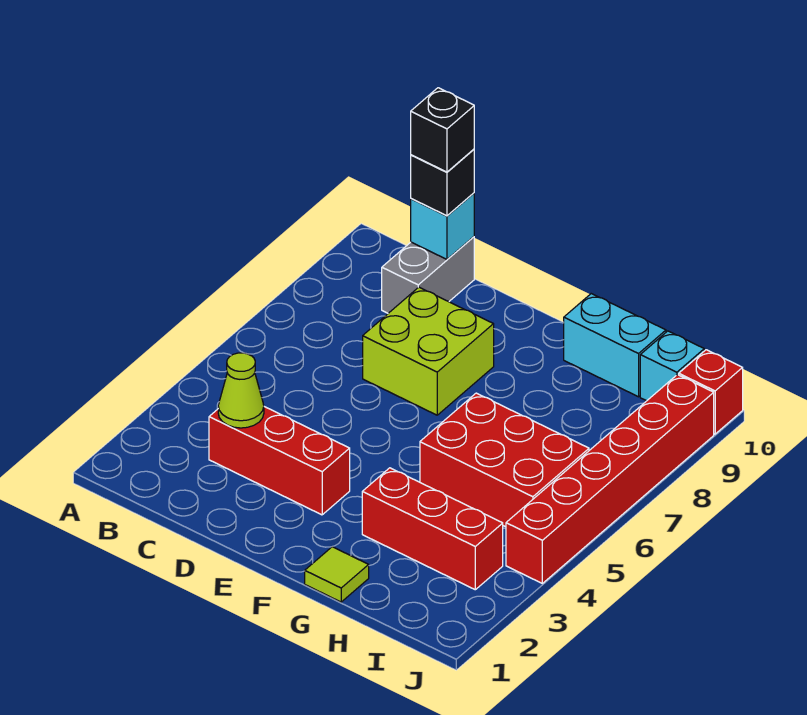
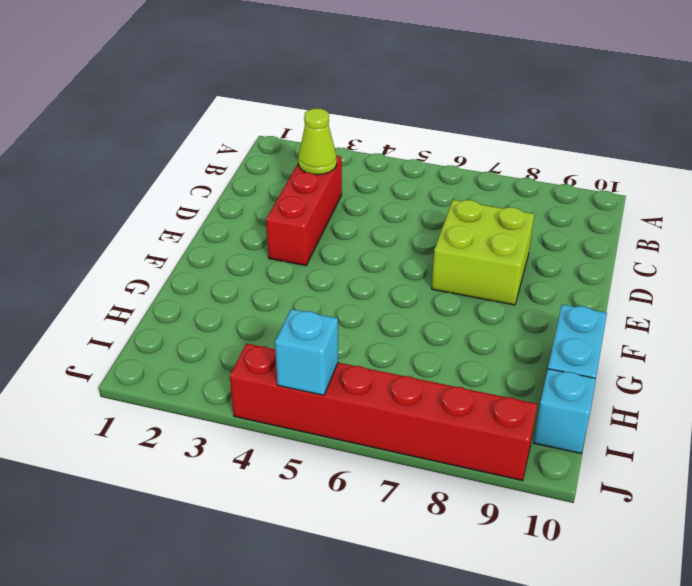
cyan brick J5 level 2 -> cyan brick C10 level 2
none -> grey brick C9:C10 level 1
none -> lime tile G1 level 1
none -> red brick G3:I3 level 1

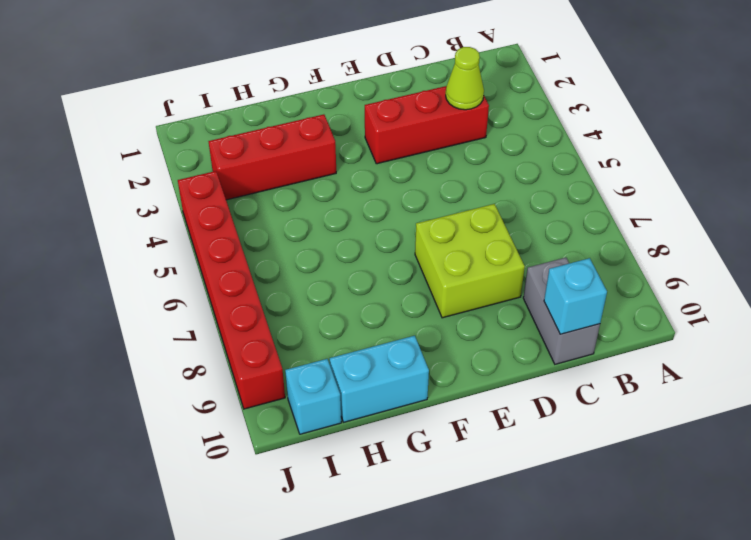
none -> lime tile G1 level 1
none -> red brick G5:I6 level 1
none -> red brick J10 level 1

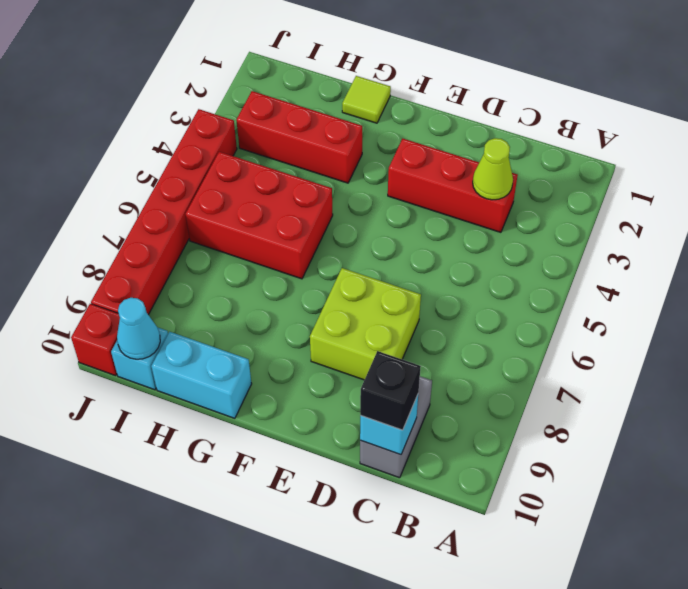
cyan cone I10 level 2 -> none
none -> black brick C10 level 4

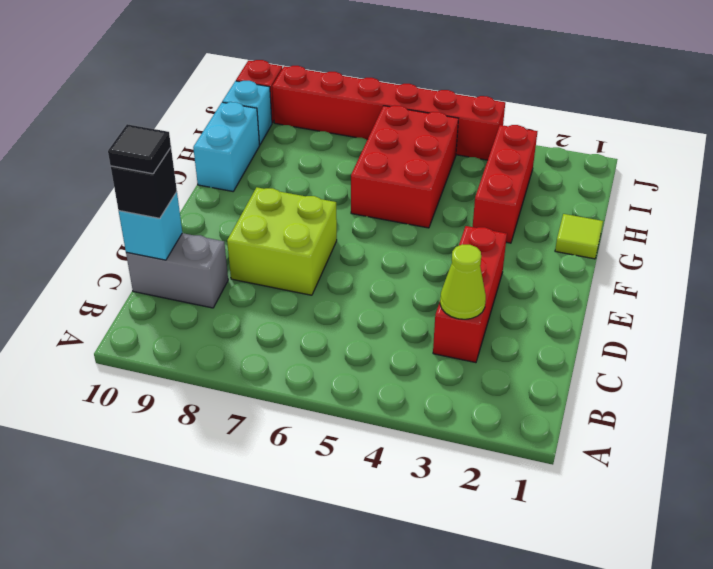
black tile C10 level 4 -> black brick C10 level 4

